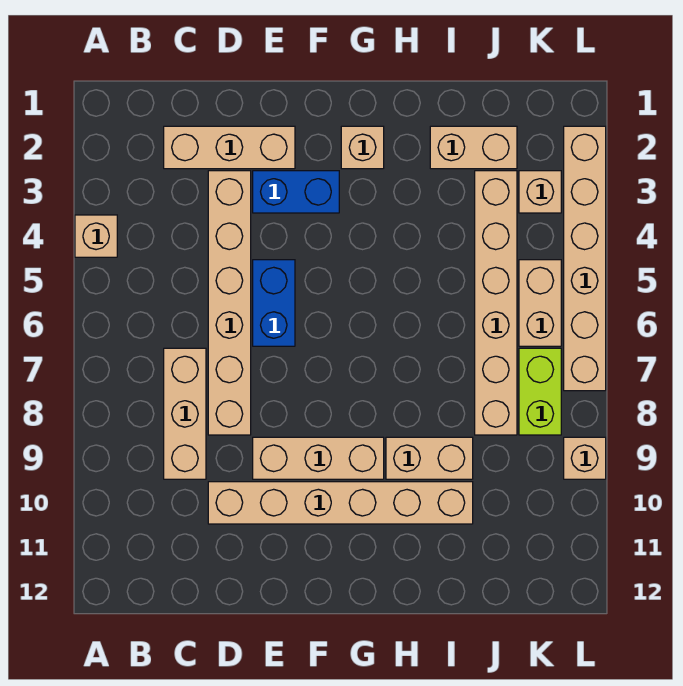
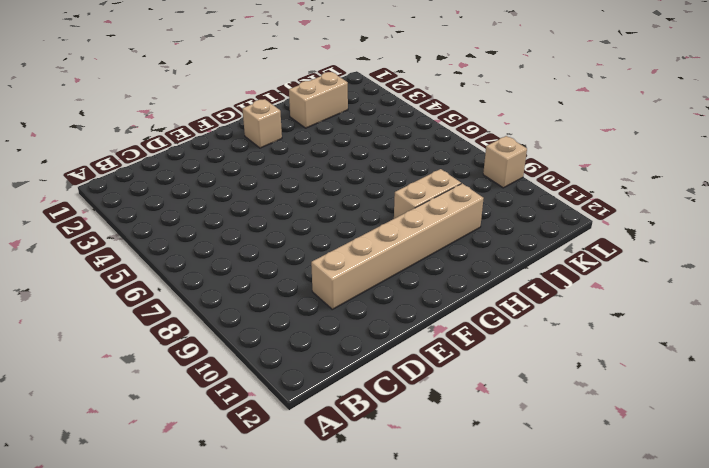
none -> tan brick A4 level 1
none -> tan brick C2:E2 level 1
none -> tan brick C7:C9 level 1

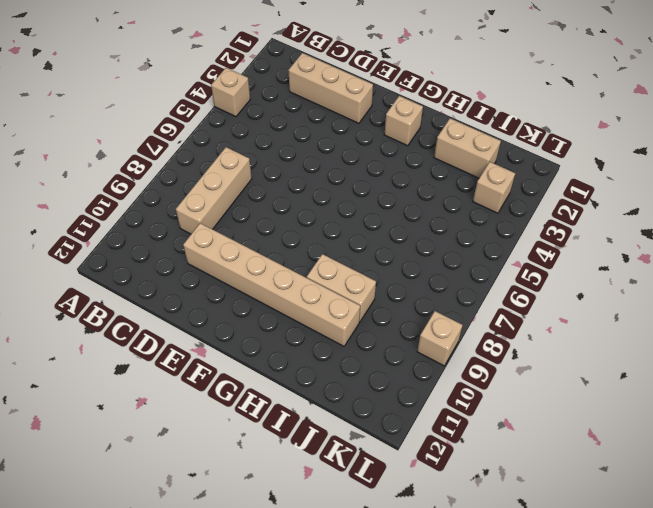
none -> tan brick D3:D8 level 1
none -> blue brick E3:F3 level 1
none -> blue brick E5:E6 level 1

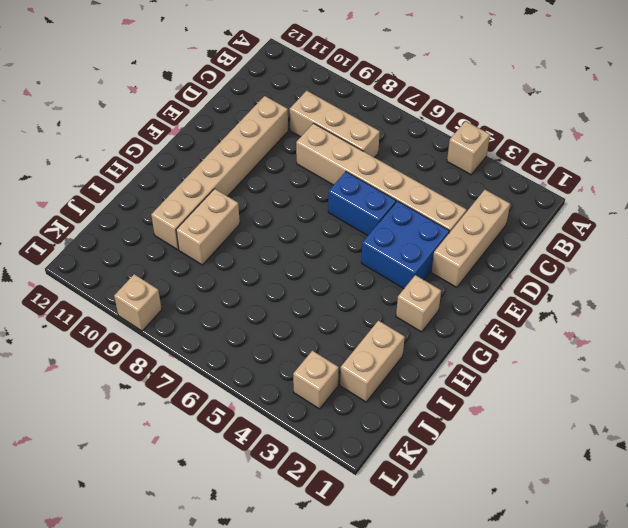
blue brick E3:F4 level 1 -> blue brick E3:F3 level 1
none -> tan brick E9:G9 level 1
none -> tan brick J3:J8 level 1
none -> tan brick K5:K6 level 1

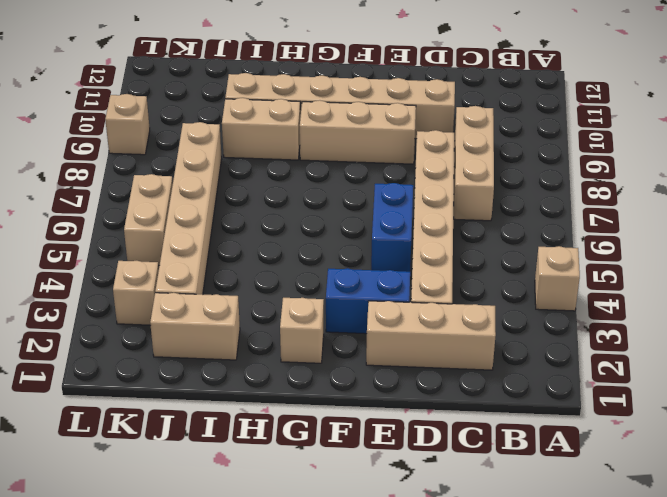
none -> lime brick K7:K8 level 1
none -> tan brick L2:L7 level 1

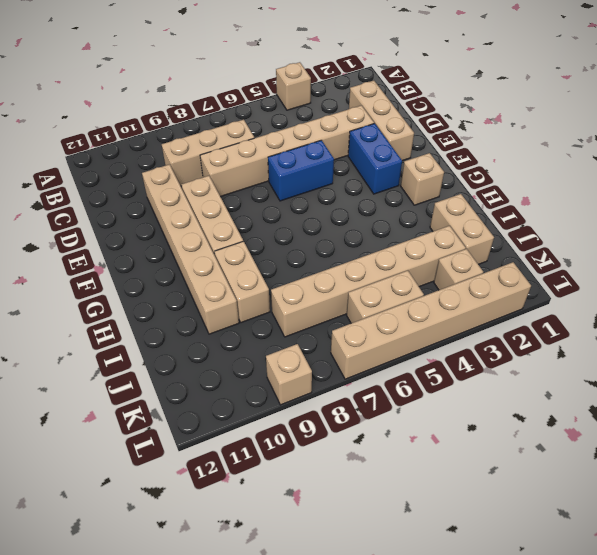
none -> lime brick K7:K8 level 1

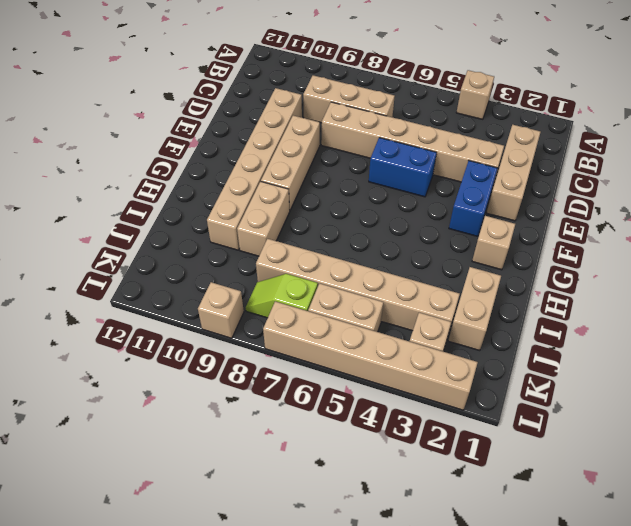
lime slope K7:K8 level 1 top 7 -> lime brick K7:K8 level 1

